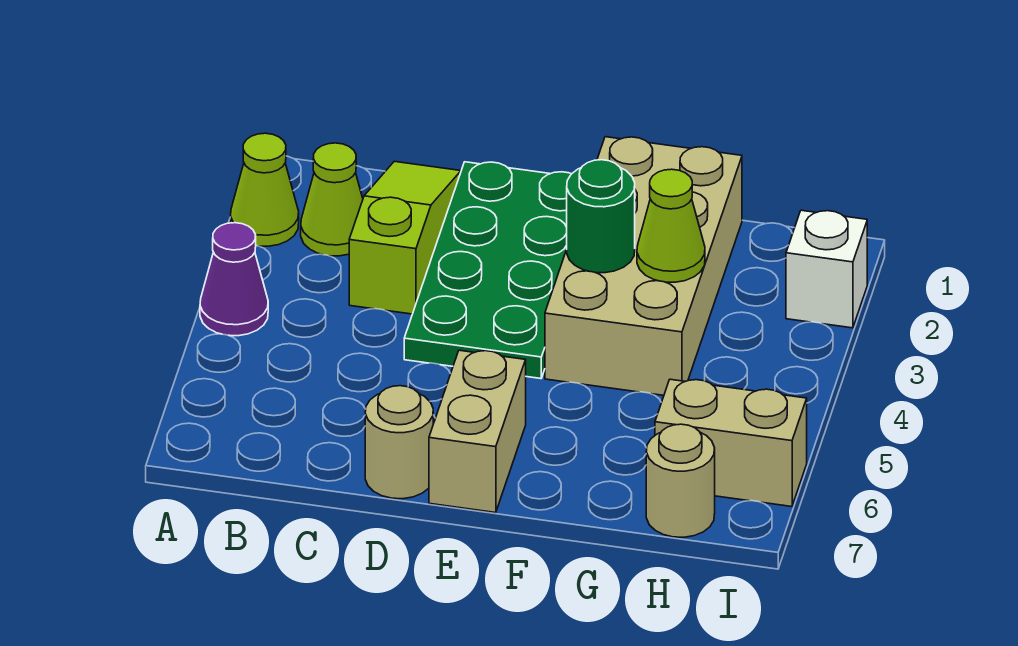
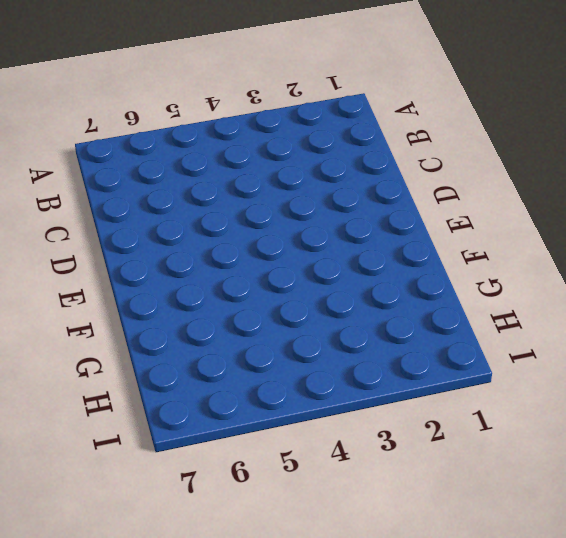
none -> lime cone A2 level 1
none -> purple cone A4 level 1
none -> lime cone B2 level 1

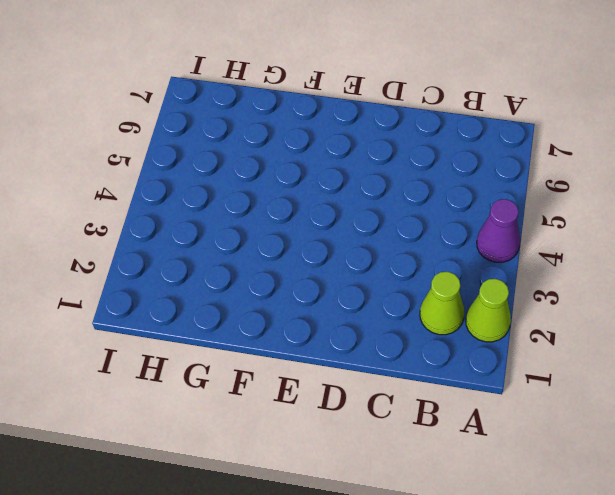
none -> lime slope C1:C3 level 1 top 3
none -> green plate D1:E4 level 1
none -> tan round brick D7 level 1

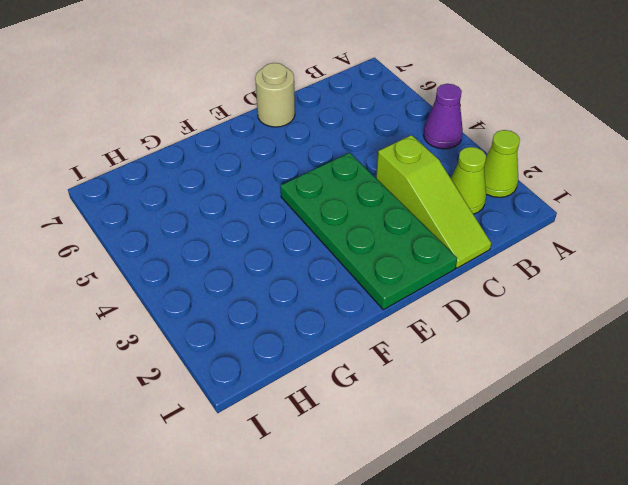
none -> tan brick E6:E7 level 1
none -> tan brick F1:G4 level 1
none -> tan brick H6:I6 level 1

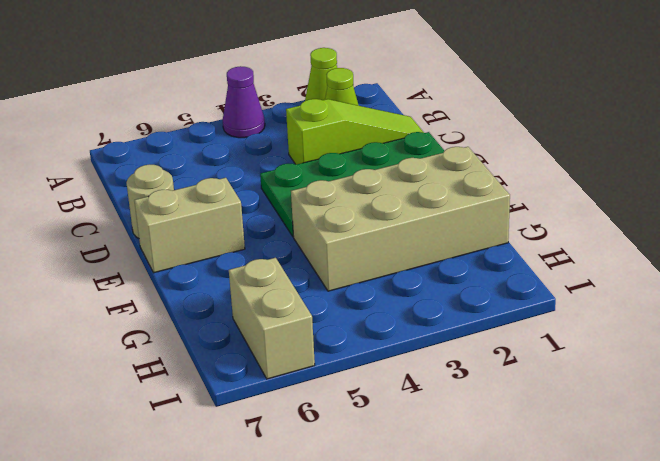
none -> tan round brick H7 level 1
none -> white brick I2 level 1
none -> green round brick F3 level 2

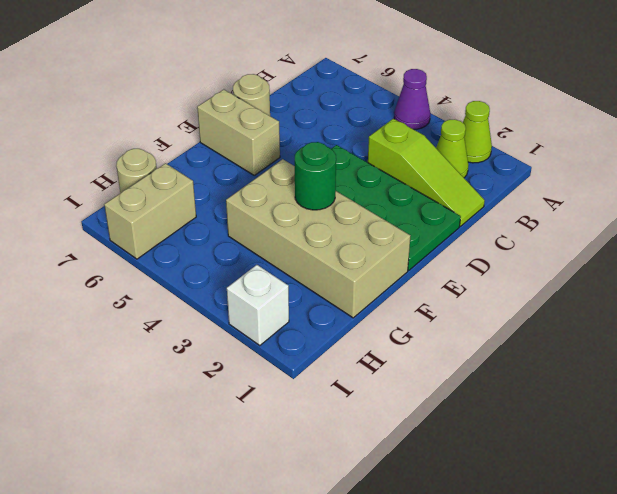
none -> lime cone G3 level 2

